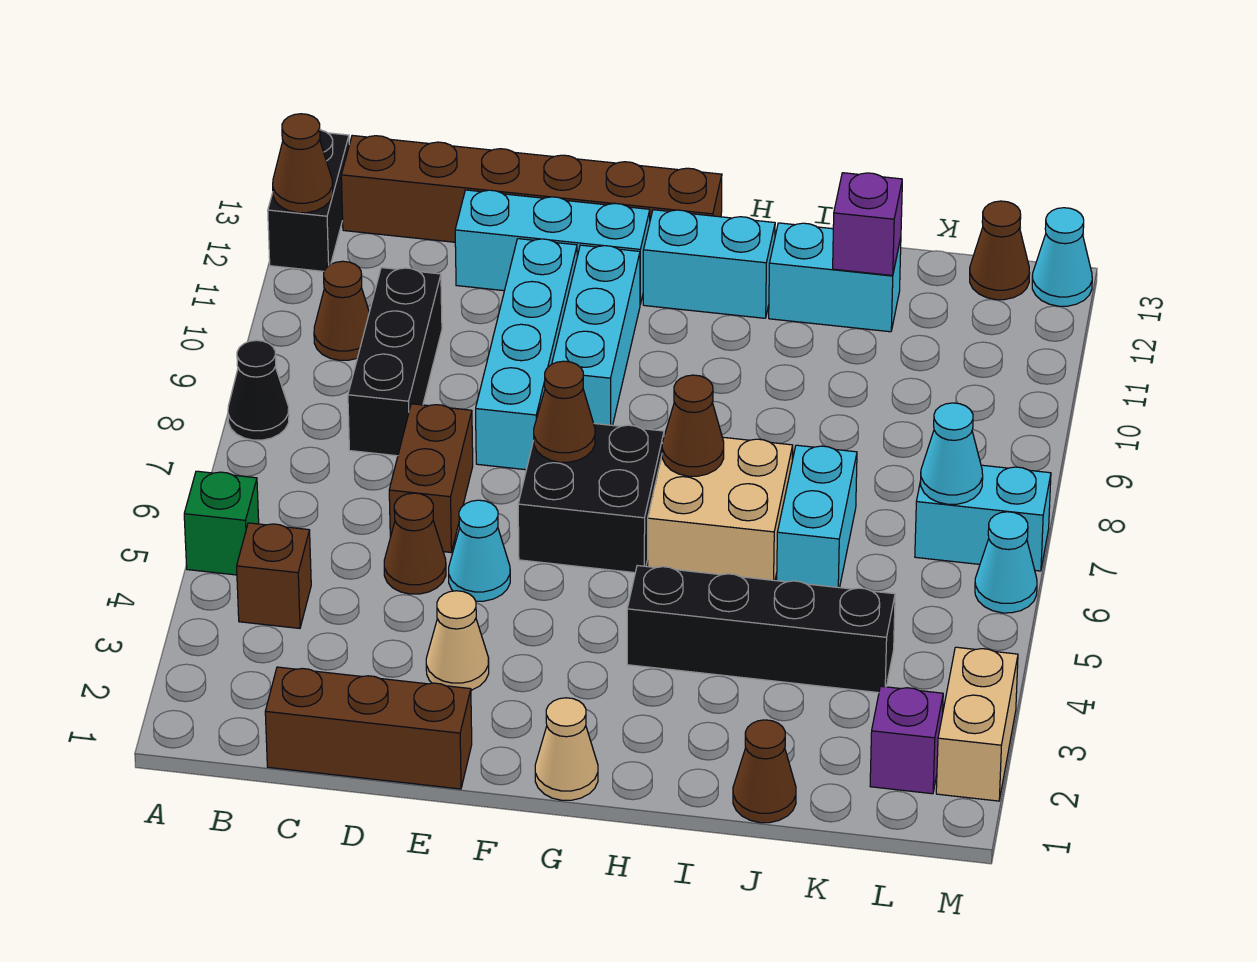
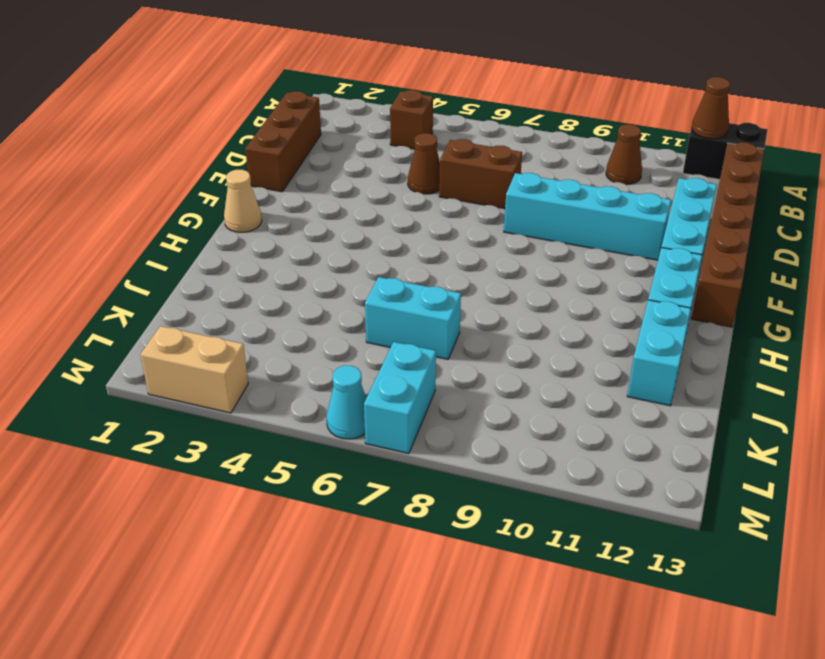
none -> green brick A5 level 1
none -> black cone A8 level 1
none -> black brick C8:C10 level 1
none -> tan cone E3 level 1

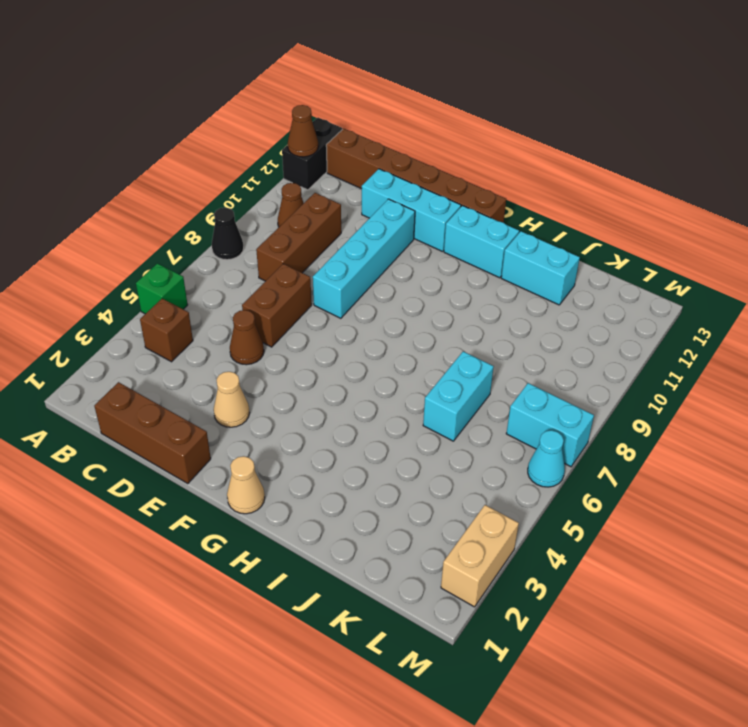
brown brick C8:C10 level 1 -> black brick C8:C10 level 1
none -> cyan cone E5 level 1
none -> black brick F6:G7 level 1
none -> cyan brick F9:F11 level 1
none -> black brick H4:K4 level 1

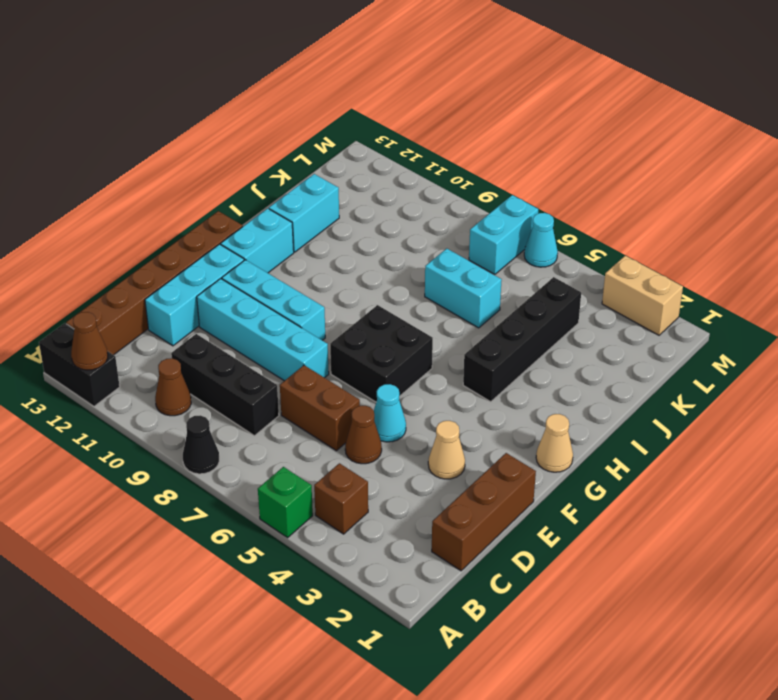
none -> tan brick H6:I7 level 1
none -> brown cone J1 level 1
none -> purple brick L2 level 1
none -> brown cone L13 level 1

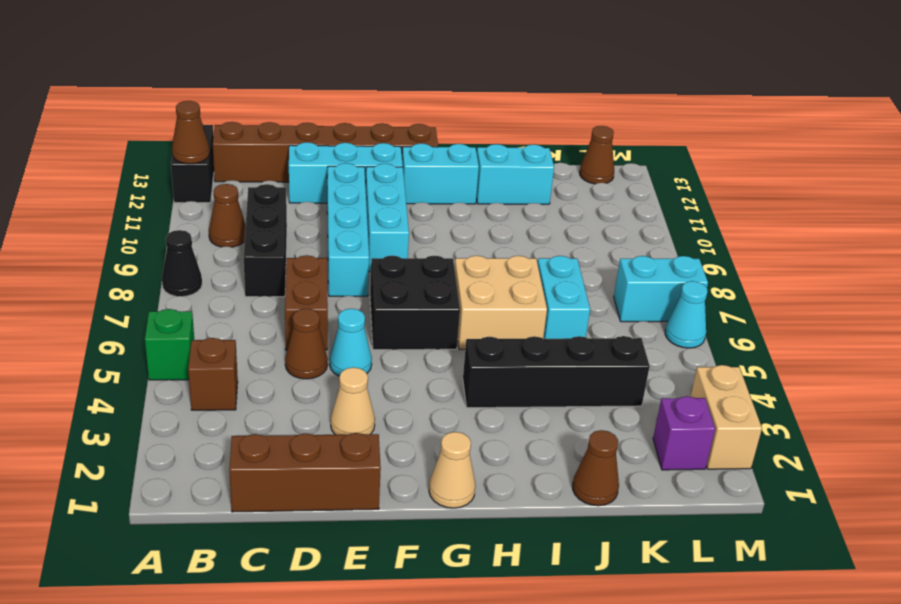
none -> cyan cone M13 level 1
none -> brown cone F7 level 2
none -> brown cone H7 level 2
none -> purple brick J12 level 2

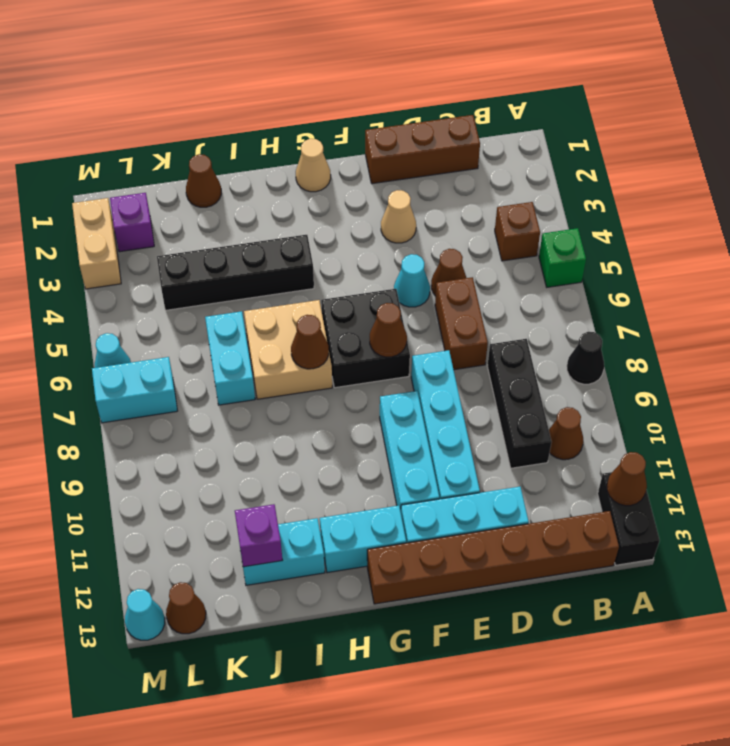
none -> cyan cone L7 level 2

